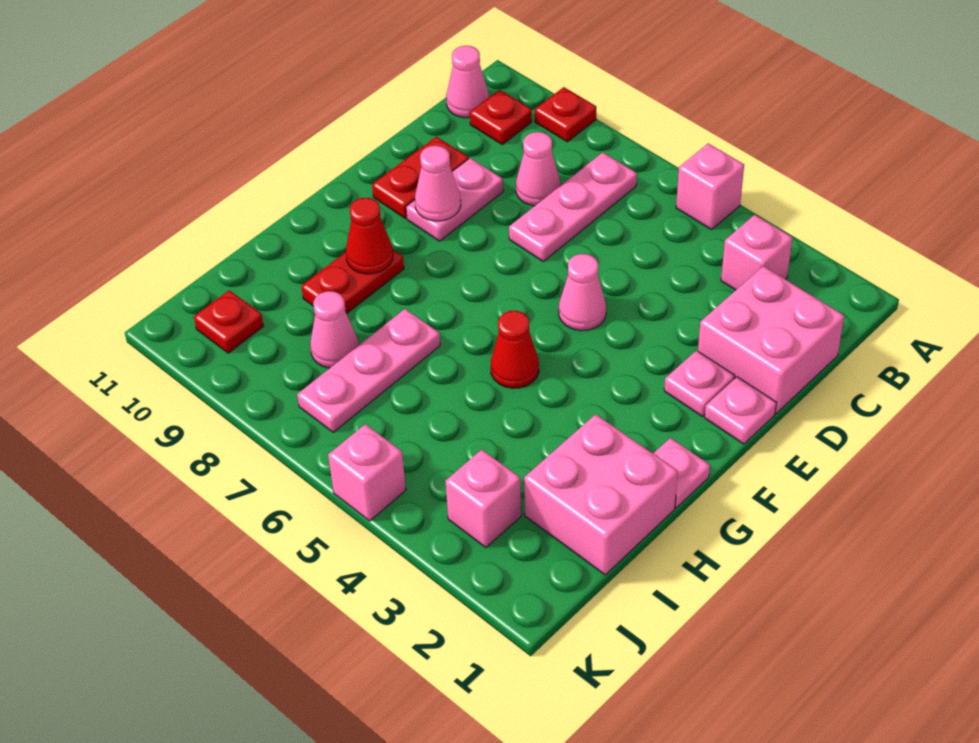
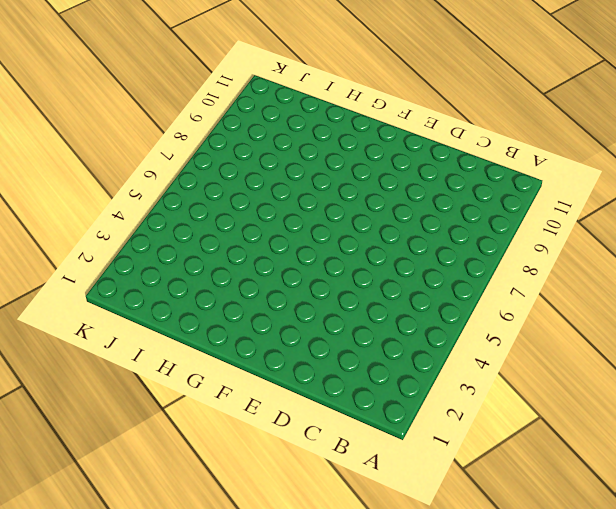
none -> pink brick A5 level 1
none -> red plate A9 level 1
none -> pink brick B3 level 1

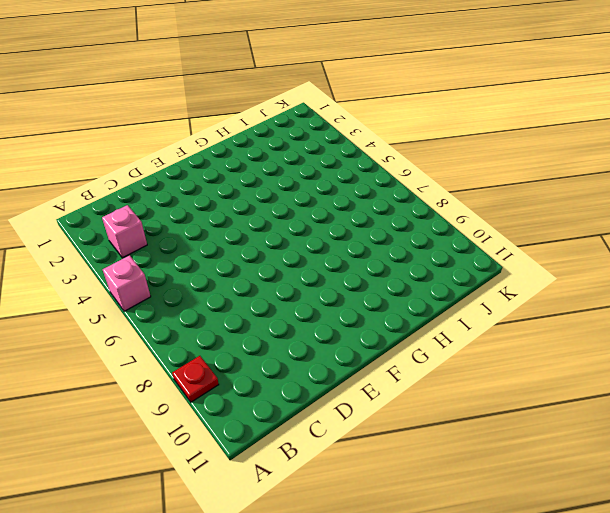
none -> pink plate B7:D7 level 1
none -> red plate B10 level 1
none -> pink cone B11 level 1

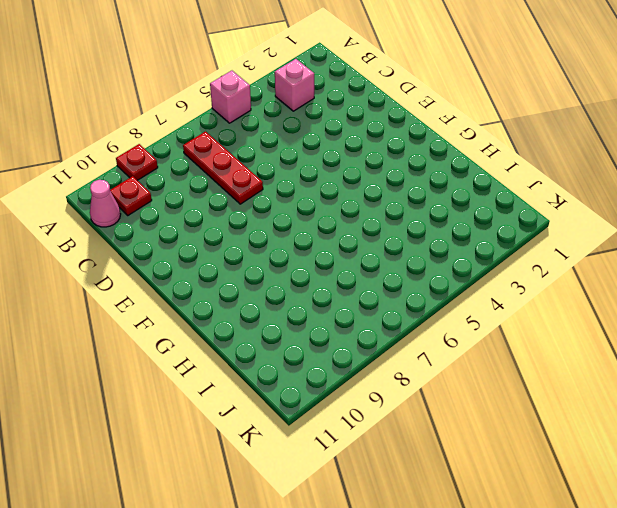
red plate B7:D7 level 1 -> pink plate B7:D7 level 1
none -> pink brick C1:D2 level 1
none -> pink cone C8 level 1
none -> pink plate D9:E9 level 1

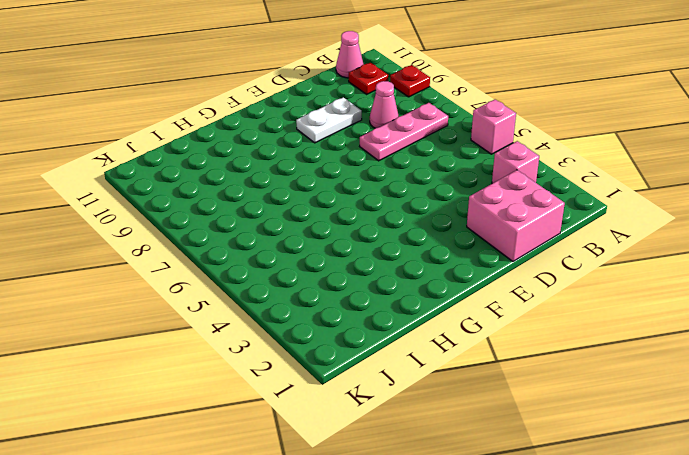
white plate D9:E9 level 1 -> pink plate D9:E9 level 1
none -> red plate D10:E10 level 1
none -> pink plate E1 level 1
none -> pink plate E2 level 1

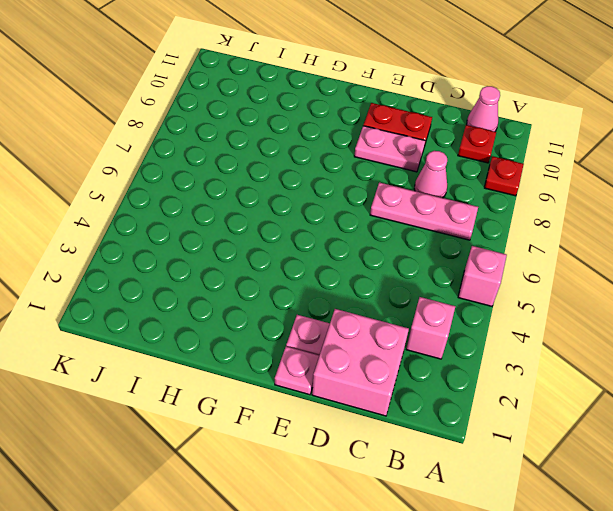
none -> pink cone E5 level 1
none -> pink plate G1 level 1
none -> red cone G5 level 1

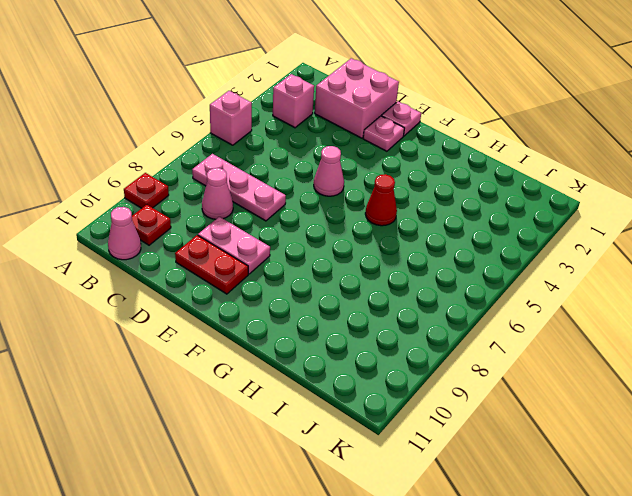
none -> pink plate G1 level 1
none -> red plate G9:H9 level 1
none -> pink brick H1:I2 level 1

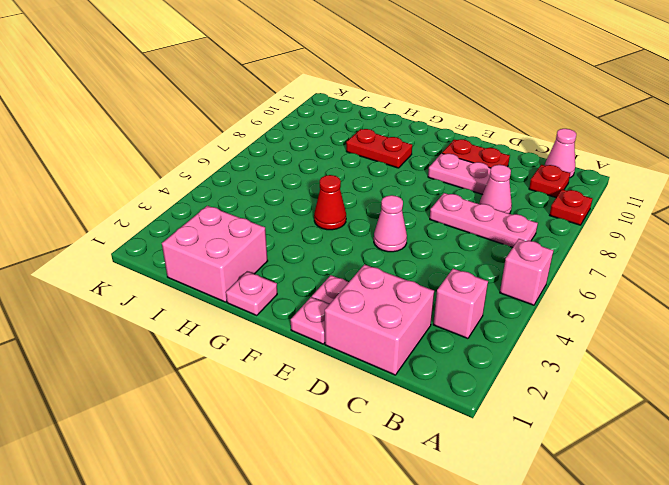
none -> pink plate H7:J7 level 1
none -> pink cone I8 level 1
none -> pink brick J3 level 1

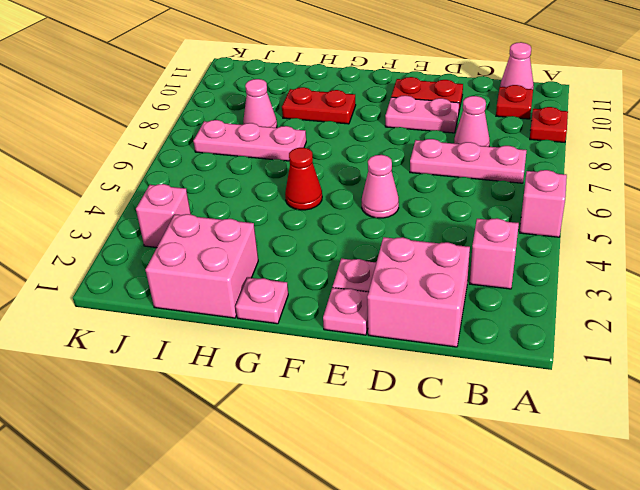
none -> red plate J10 level 1
none -> pink brick K5 level 1
none -> pink cone E9 level 2

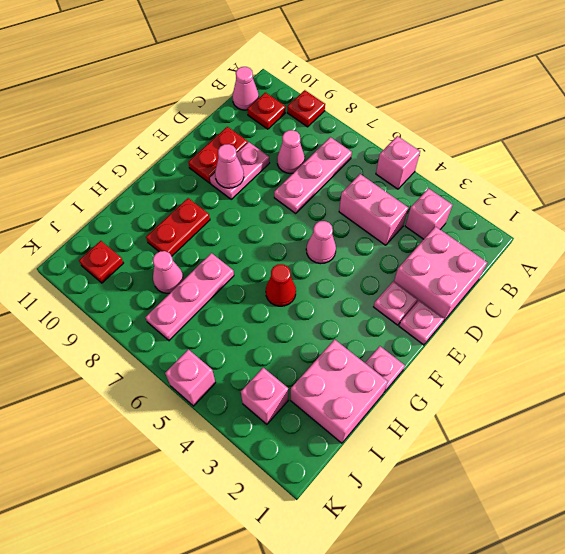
pink brick C4:C5 level 1 -> none
none -> red cone G9 level 2

